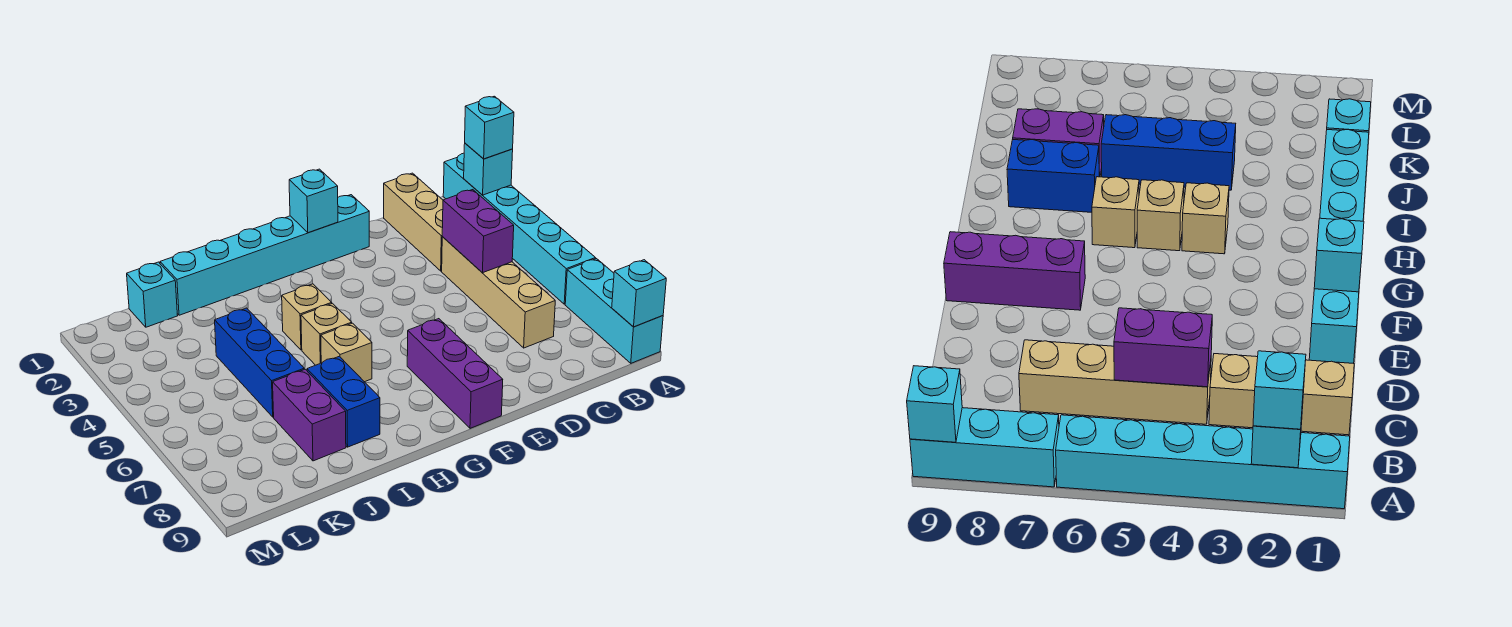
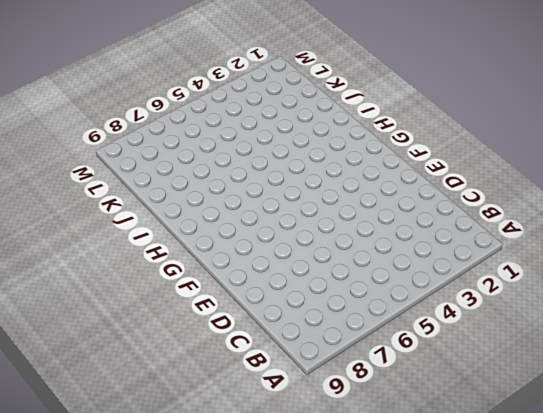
none -> cyan brick A1:A6 level 1
none -> cyan brick A7:A9 level 1
none -> tan brick C1:C3 level 1

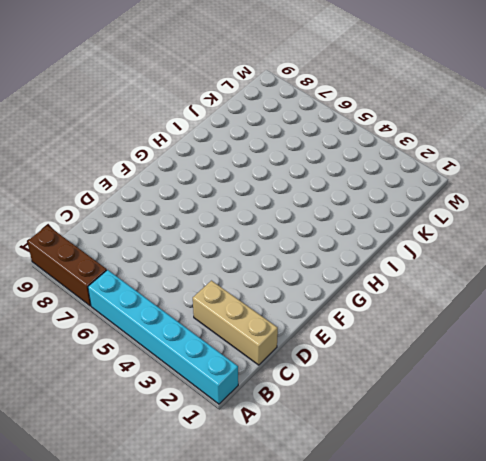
brown brick A7:A9 level 1 -> cyan brick A7:A9 level 1
none -> tan brick C4:C7 level 1
none -> cyan brick E1:J1 level 1
none -> purple brick F7:F9 level 1

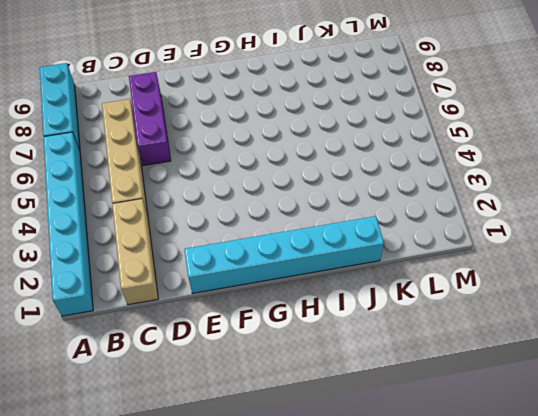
purple brick D6:D8 level 1 -> purple brick F7:F9 level 1
none -> tan brick H4 level 1
none -> tan brick H5 level 1
none -> tan brick H6 level 1

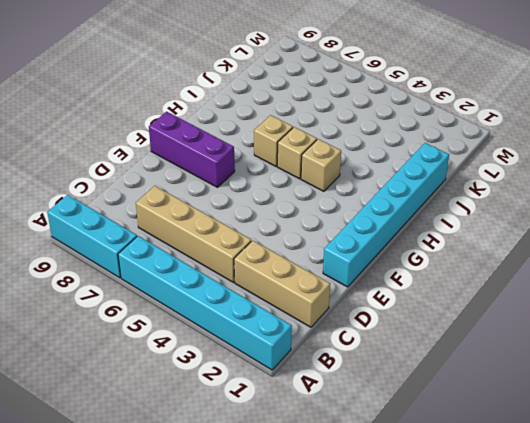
none -> blue brick I7:I8 level 1
none -> blue brick J4:J6 level 1
none -> purple brick J7:J8 level 1

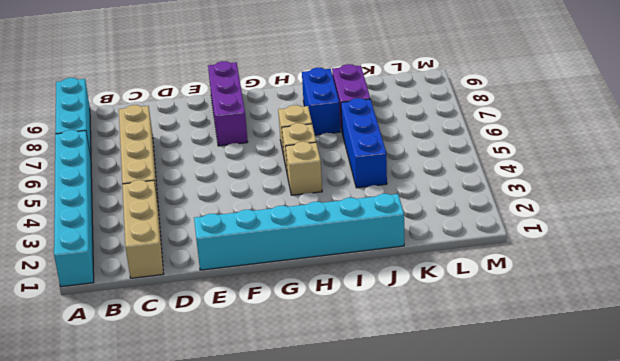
none -> cyan brick K1 level 1
none -> cyan brick A2 level 2
none -> cyan brick A9 level 2

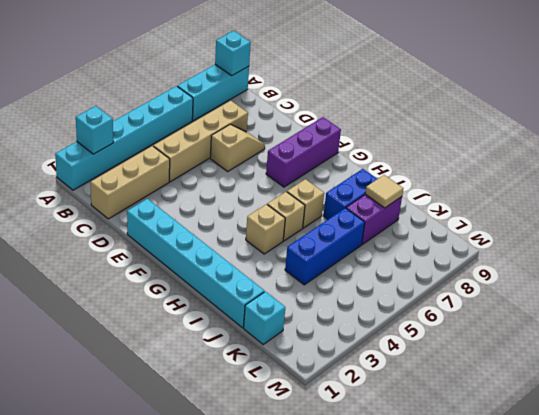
tan slope D6:D7 level 1 top 6 -> none
tan tile J8 level 2 -> none
none -> purple brick C4:C5 level 2
none -> cyan brick F1 level 2
none -> cyan brick A2 level 3

